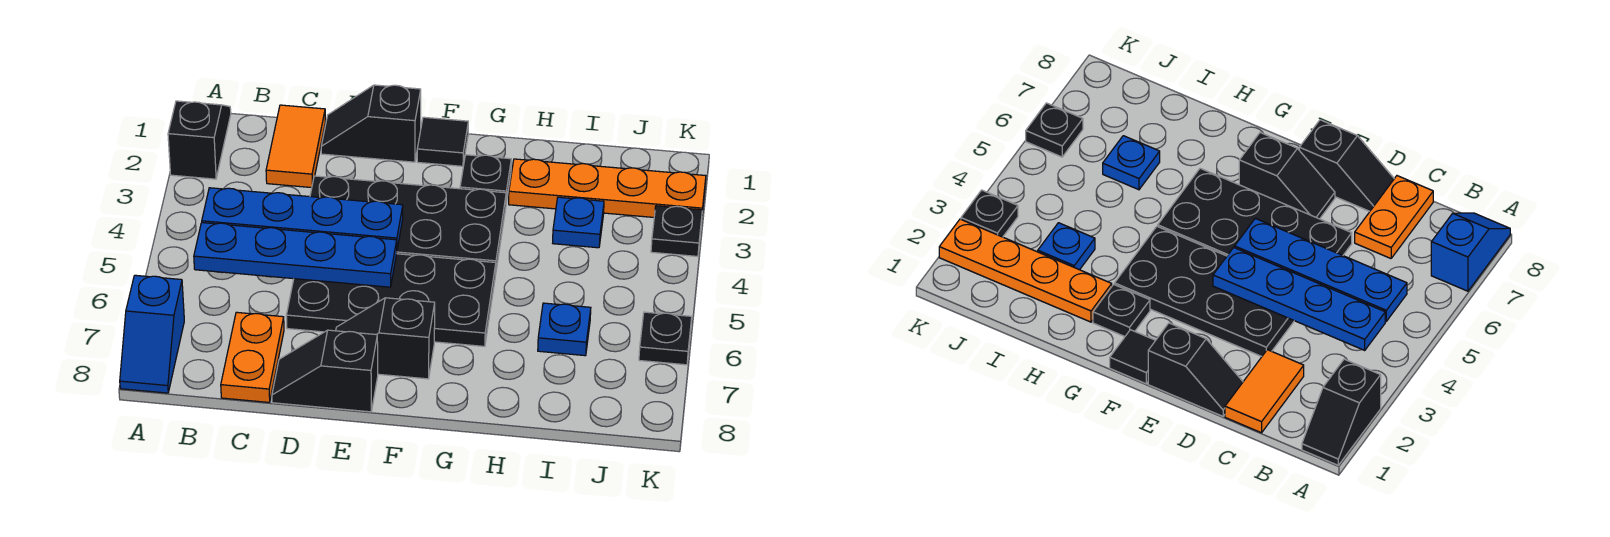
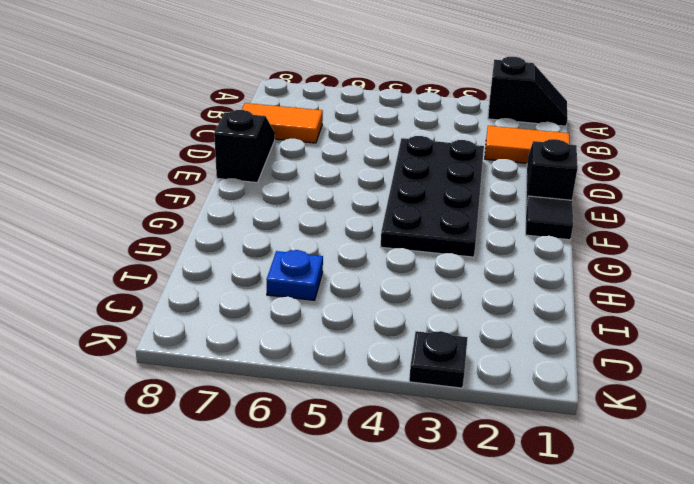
orange tile C7:C8 level 1 -> orange plate C7:C8 level 1
none -> blue slope A7:A8 level 1 top 7
none -> black plate D5:G6 level 1
none -> black slope E7:F7 level 1 top F

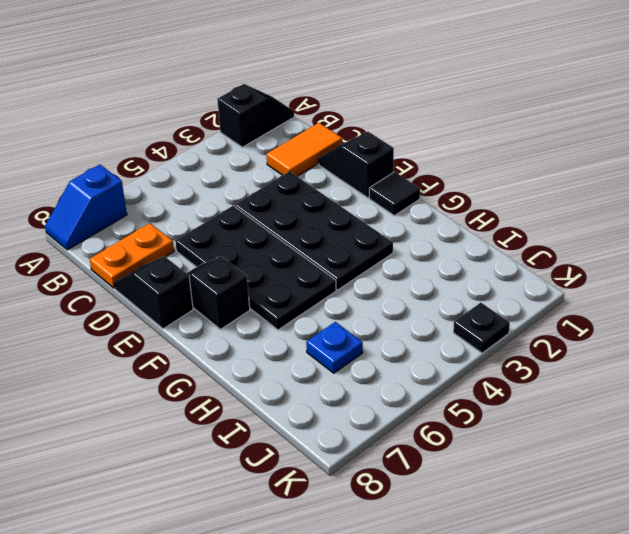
none -> black plate G2 level 1
none -> orange plate H2:K2 level 1
none -> blue plate I3 level 1

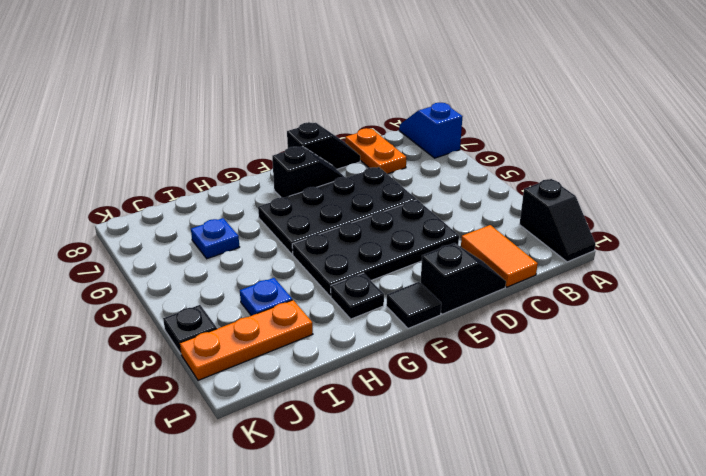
orange plate I2:K2 level 1 -> orange plate H2:K2 level 1
none -> black plate K6 level 1
none -> blue plate B4:E4 level 2
none -> blue plate B5:E5 level 2

